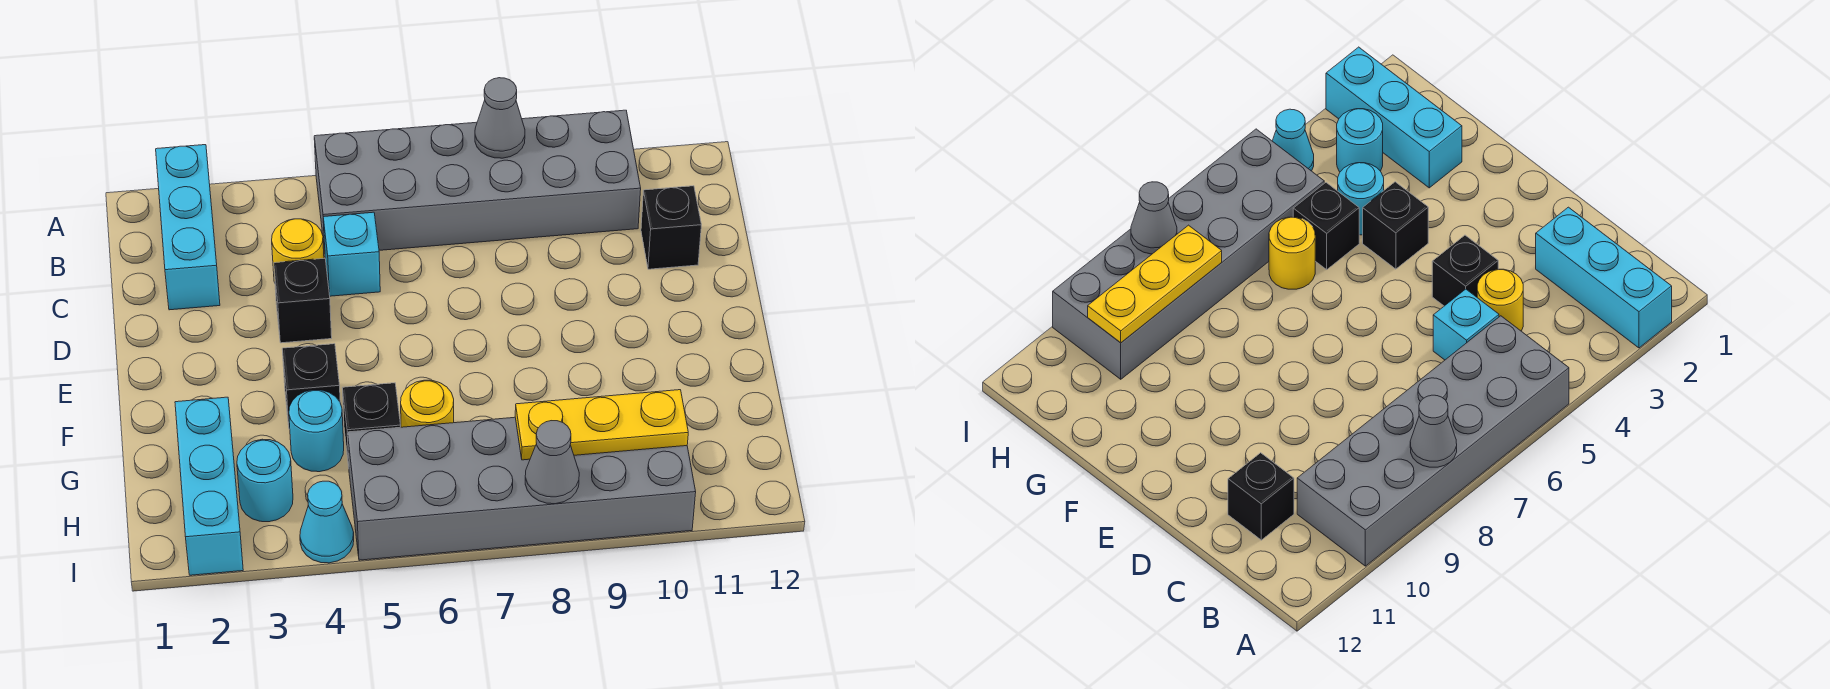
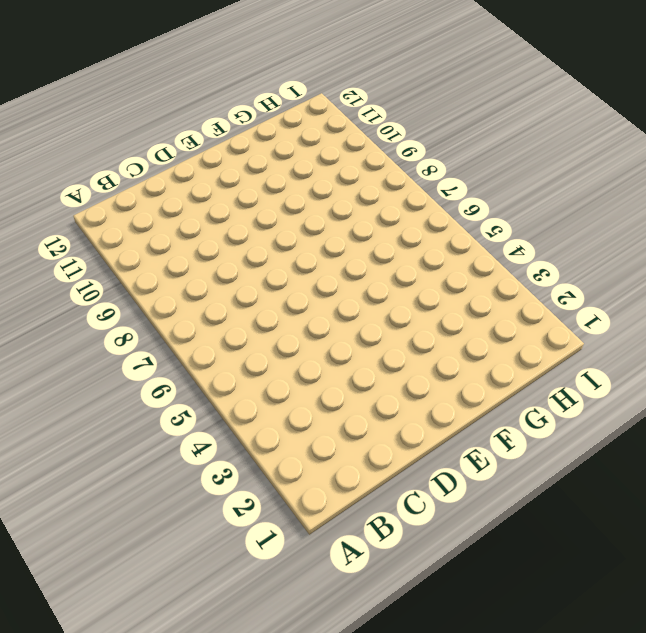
none -> cyan brick A2:C2 level 1
none -> grey brick A5:B10 level 1
none -> yellow round brick C4 level 1

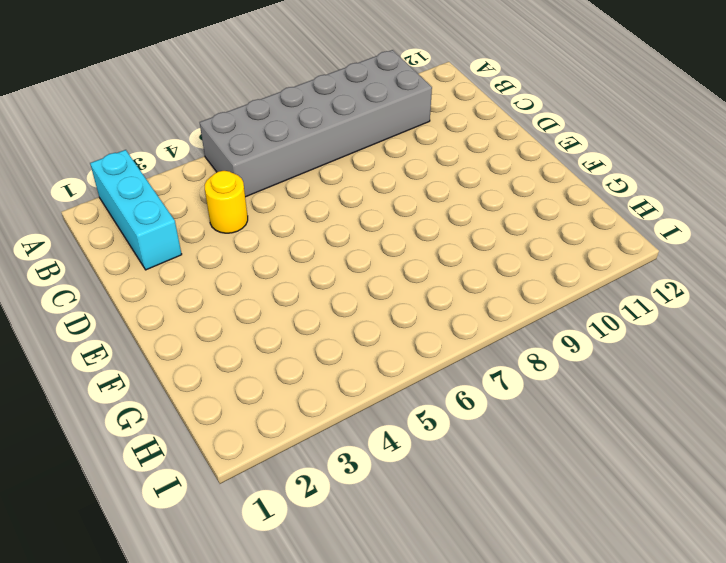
none -> cyan brick C5 level 1
none -> black brick C11 level 1
none -> black brick D4 level 1

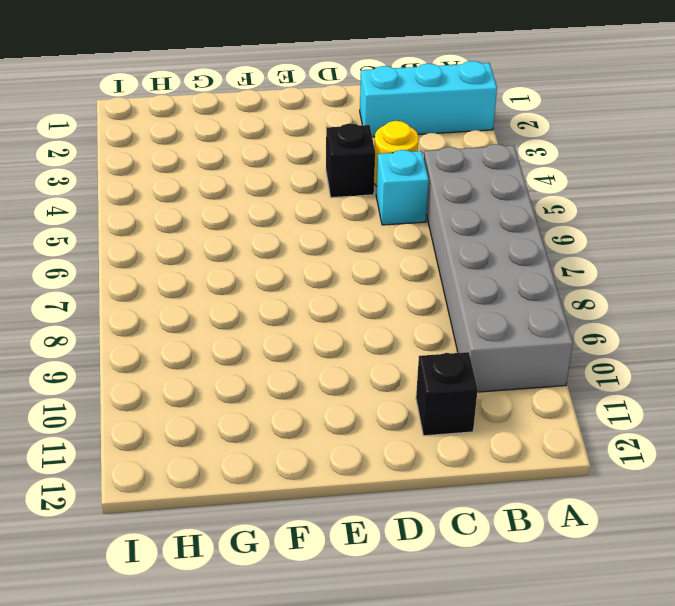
none -> black brick F4 level 1
none -> cyan brick G2:I2 level 1
none -> cyan round brick G4 level 1

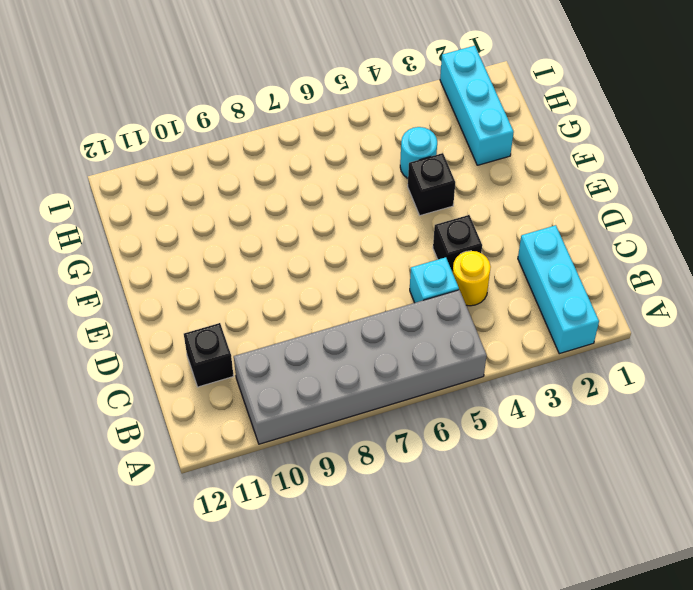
none -> black brick G5 level 1
none -> yellow round brick G6 level 1
none -> cyan round brick H3 level 1

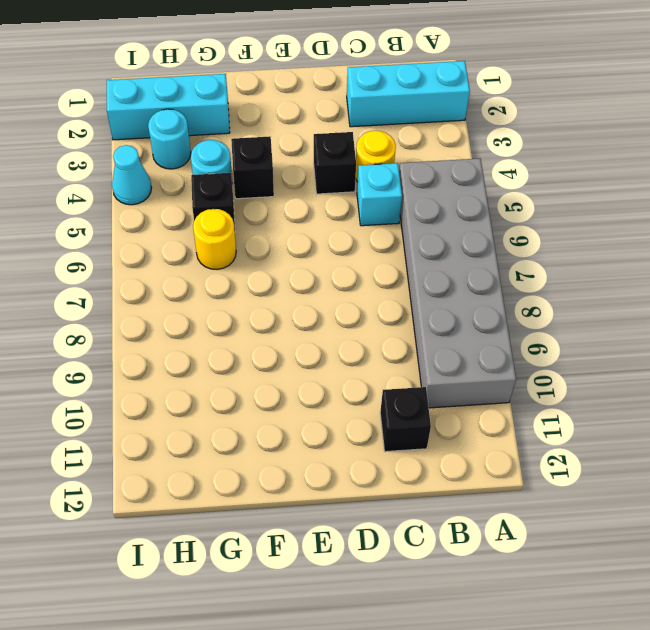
none -> grey brick H5:I10 level 1
none -> grey cone A8 level 2
none -> yellow plate H8:H10 level 2

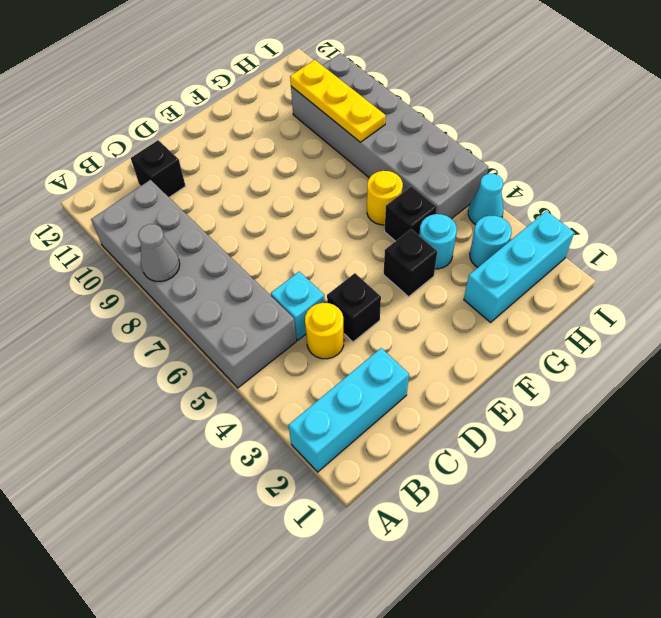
none -> grey cone I8 level 2

